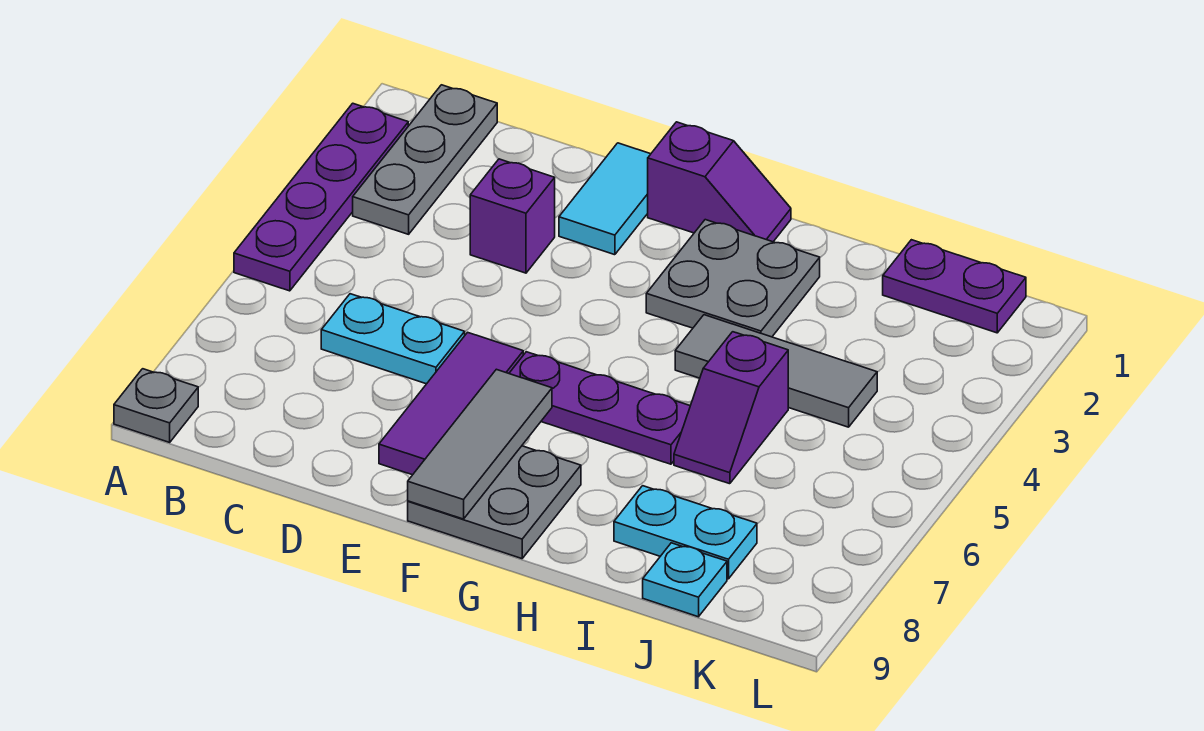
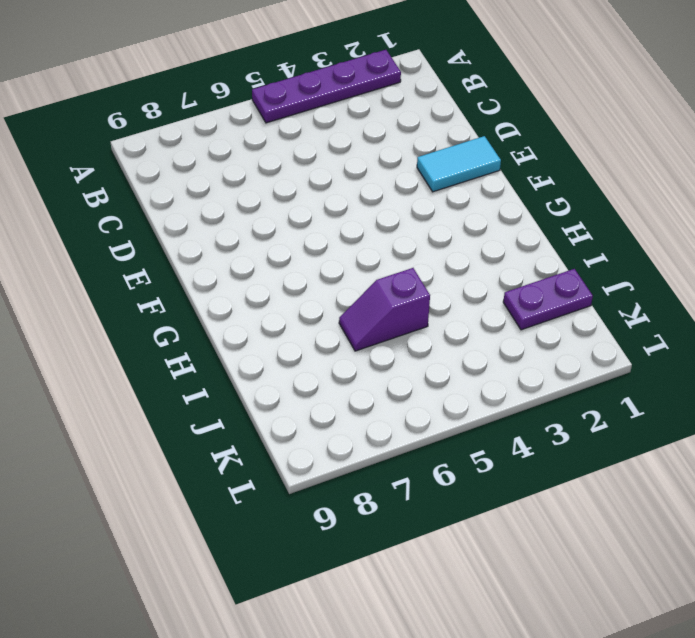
purple plate J1:J2 level 1 -> purple plate J1:K1 level 1
none -> grey plate A9 level 1
none -> grey plate B1:B3 level 1
none -> cyan plate C6:D6 level 1

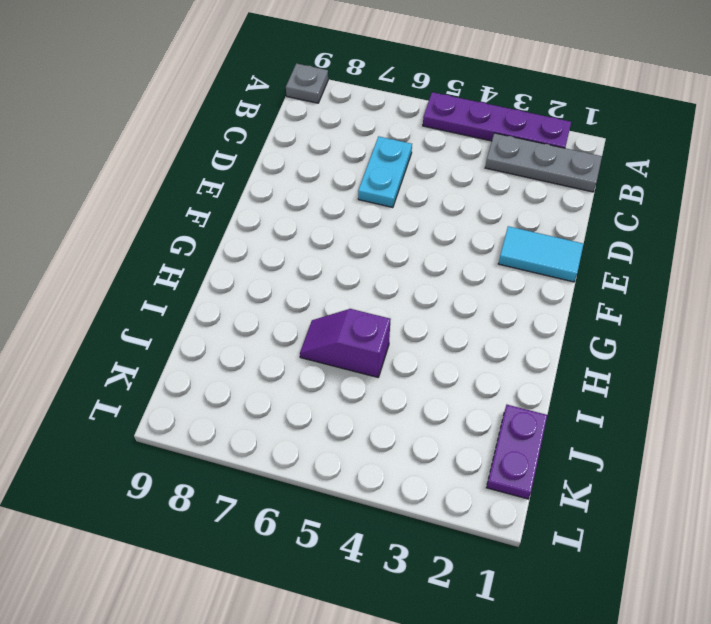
none -> purple brick D3 level 1
none -> purple tile E6:E8 level 1
none -> purple slope F1:G1 level 1 top F

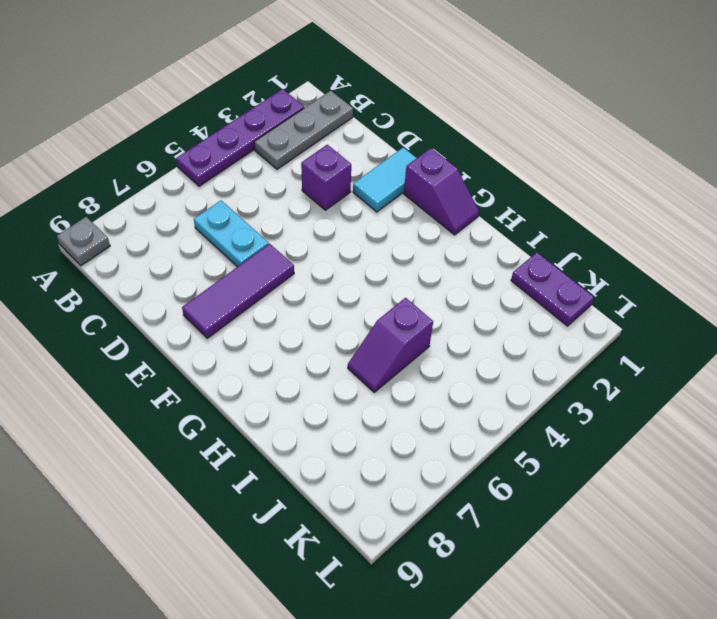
none -> purple plate F6:H6 level 1
none -> grey plate F8:G9 level 1
none -> grey plate G2:H3 level 1

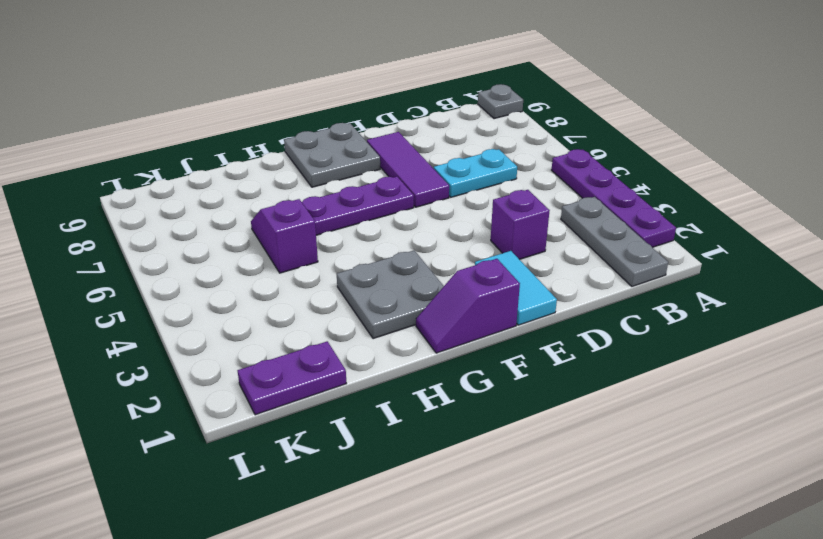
none -> grey tile H4:J4 level 1
none -> cyan plate I8:J8 level 1
none -> cyan plate J9 level 1

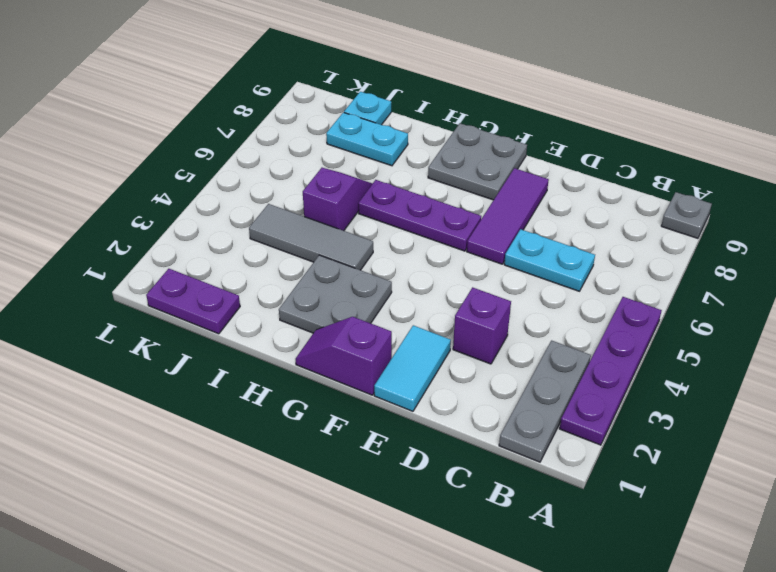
none -> grey tile F7:F9 level 2

